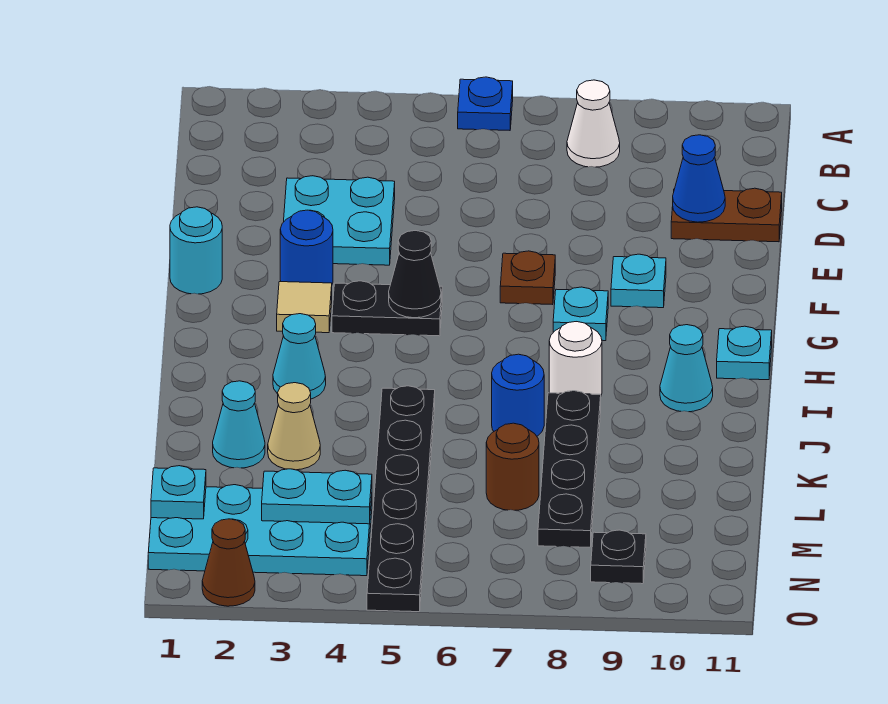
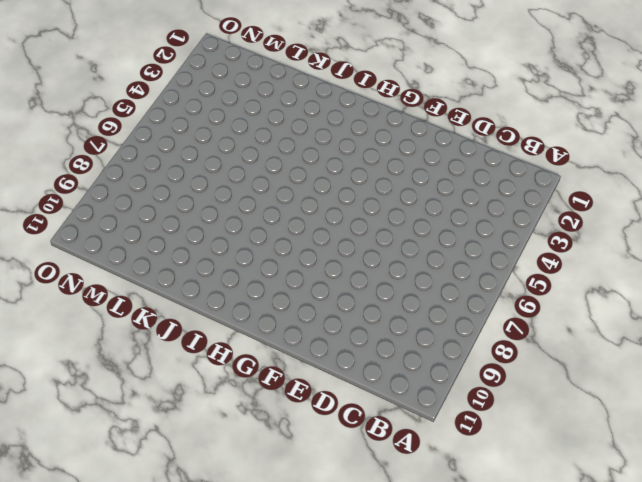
none -> blue plate A6 level 1
none -> white cone B8 level 1
none -> cyan plate D3:E4 level 1

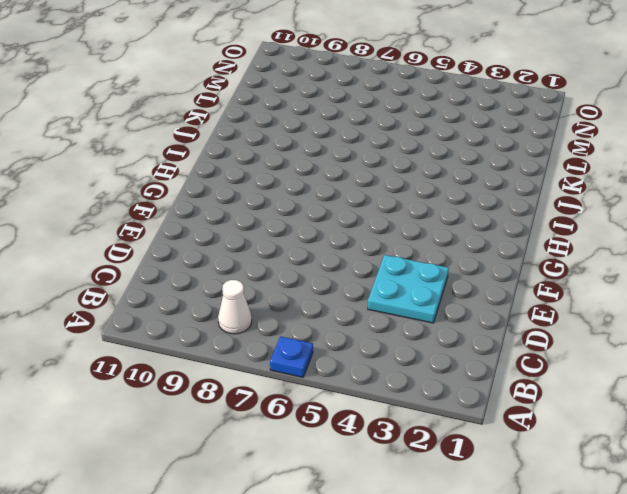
none -> brown plate D10:D11 level 1
none -> cyan round brick F1 level 1
none -> blue round brick F3 level 1

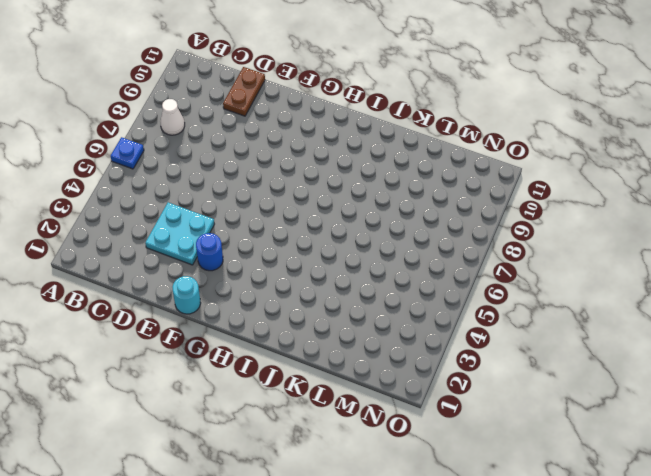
none -> brown plate F7 level 1
none -> cyan plate F9 level 1
none -> tan tile G3 level 1

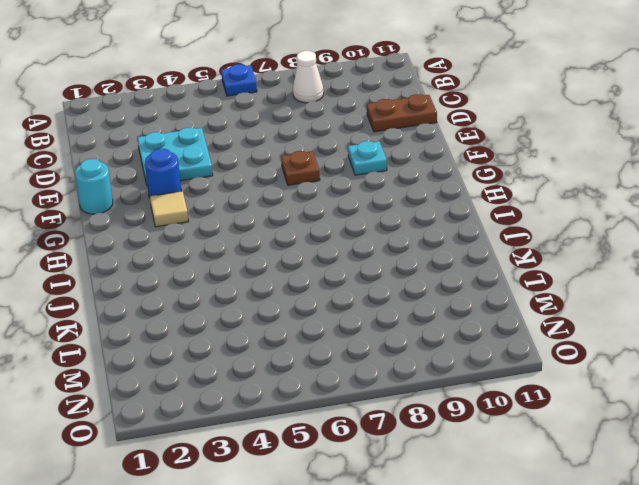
none -> black plate G4:G5 level 1
none -> cyan plate G8 level 1
none -> cyan plate H11 level 1

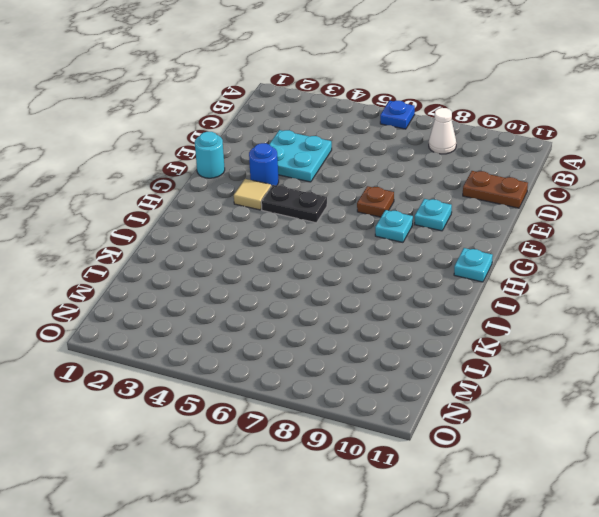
none -> cyan cone I3 level 1
none -> white round brick I8 level 1
none -> cyan cone I10 level 1

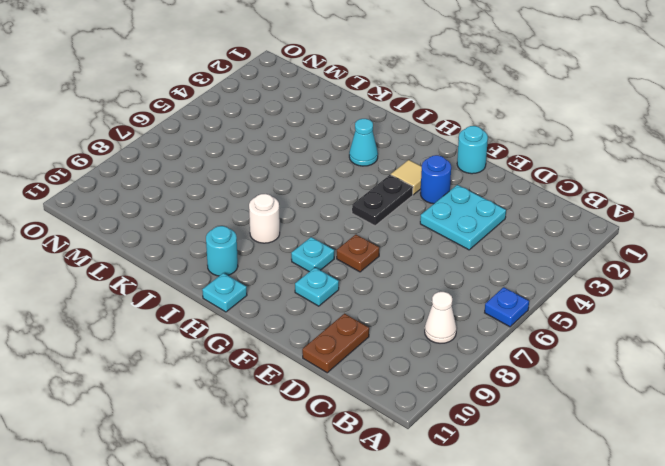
cyan round brick I10 level 1 -> cyan cone I10 level 1
none -> black plate J5:O5 level 1
none -> blue round brick J7 level 1
none -> black plate J8:M8 level 1

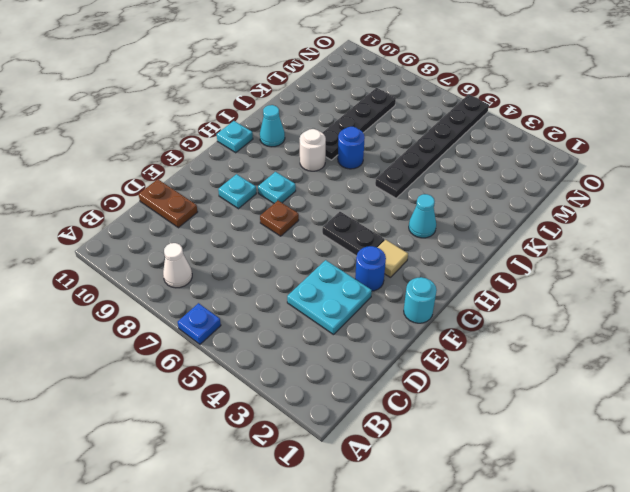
none -> cyan cone K2 level 1
none -> tan cone K3 level 1
none -> brown round brick L7 level 1

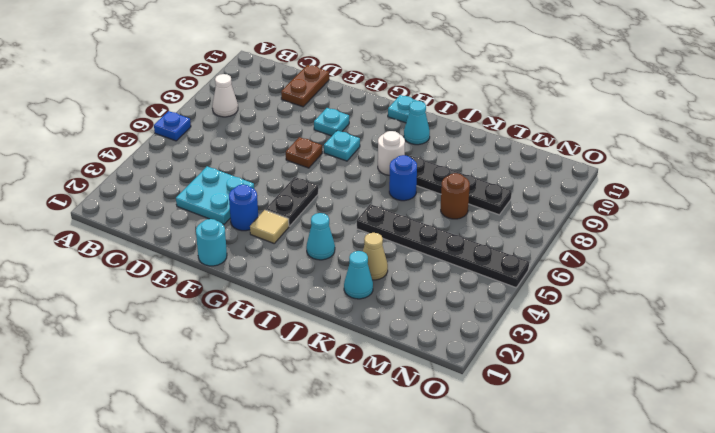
none -> cyan plate M1:N4 level 1
none -> black plate N9 level 1
none -> brown cone O2 level 1

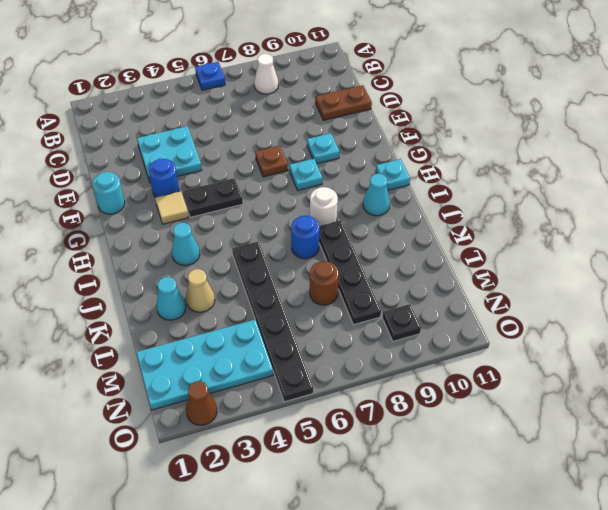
none -> blue cone D10 level 2
none -> black cone G5 level 2
none -> cyan plate M1 level 2

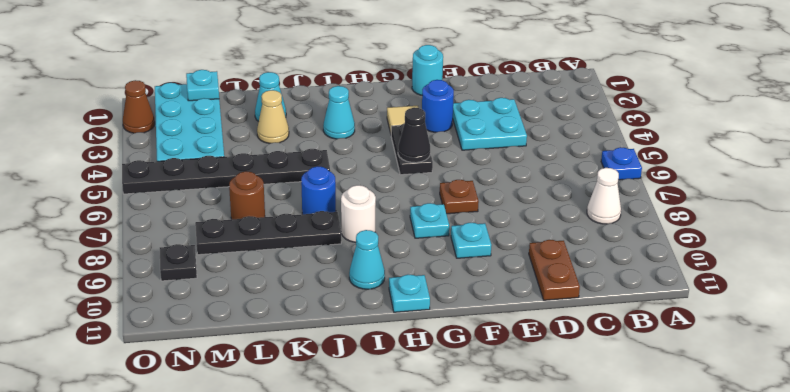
none -> blue cone D10 level 2
none -> cyan plate M3:M4 level 2

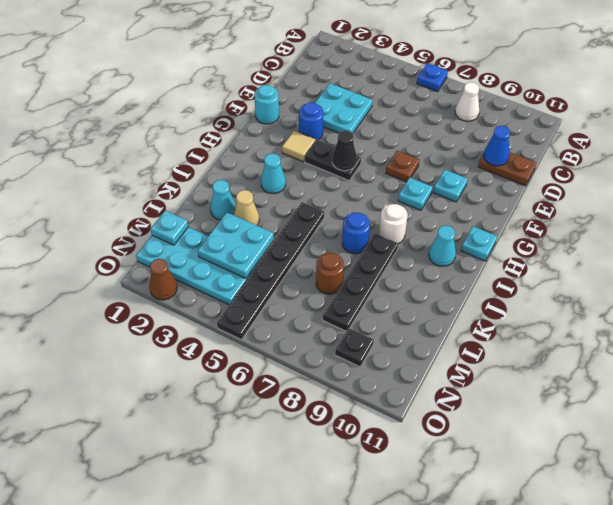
cyan plate L3:M4 level 2 -> cyan plate M3:M4 level 2

